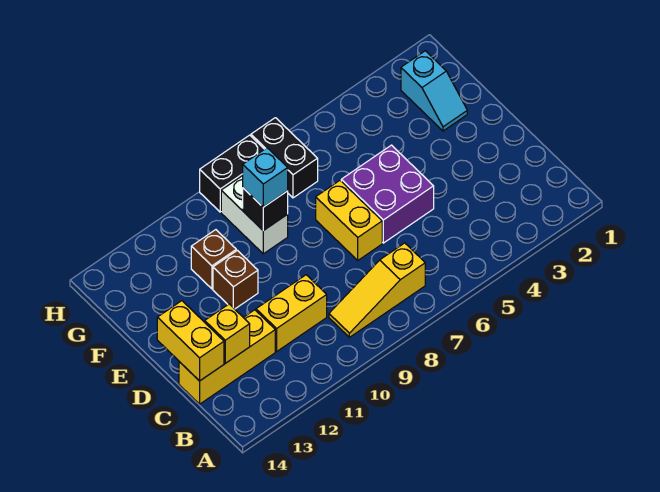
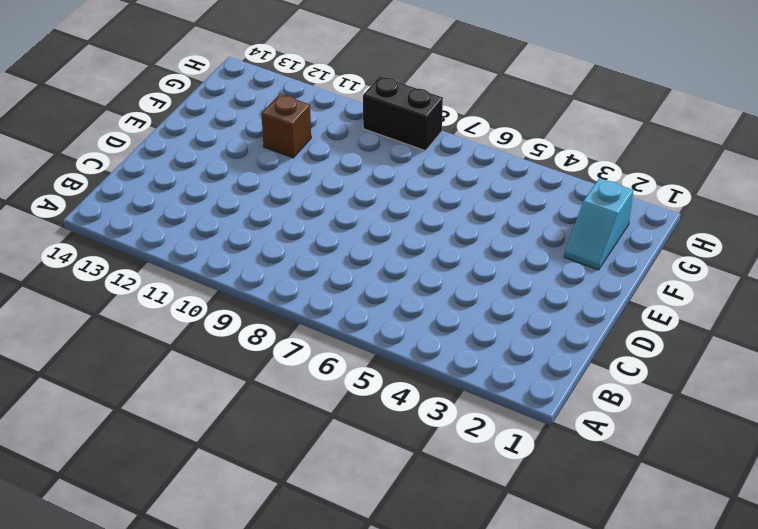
none -> yellow slope B7:B9 level 1 top 7
none -> yellow brick C10:C11 level 1
none -> yellow brick C12:C14 level 1

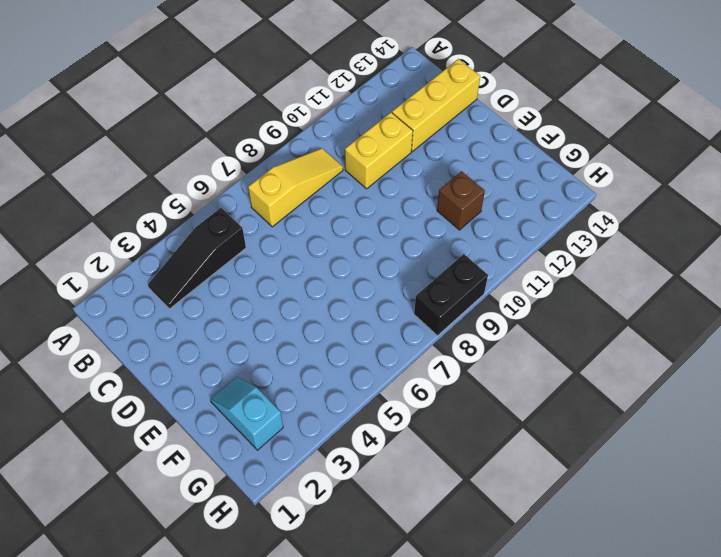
black slope B3:B5 level 1 top 5 -> none
none -> purple brick D5:E6 level 1
none -> yellow brick D7:E7 level 1
none -> brown brick E11 level 1

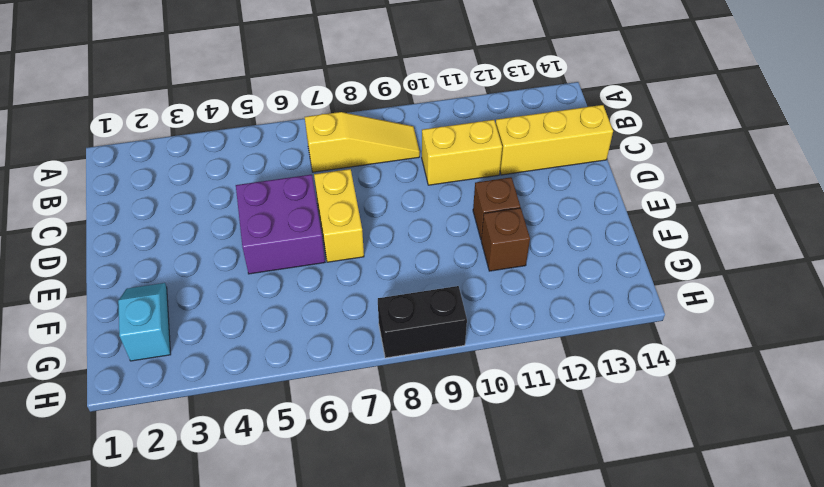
none -> white brick F9:G9 level 1
none -> black brick G7:H7 level 1
none -> yellow brick C13 level 2

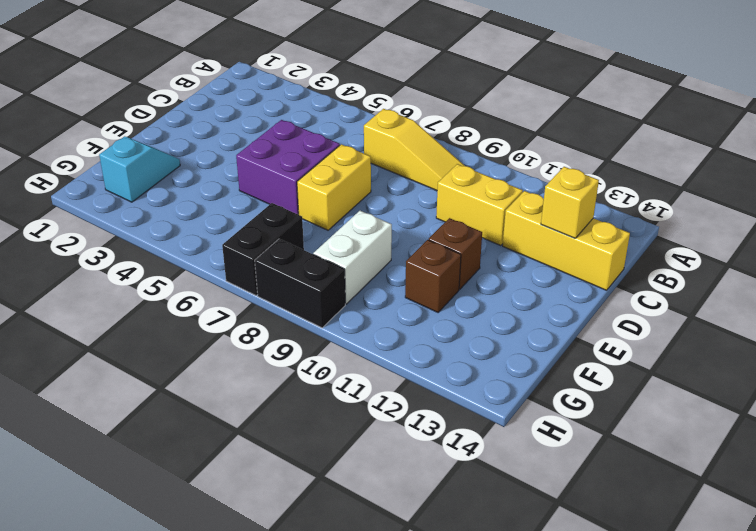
none -> yellow brick C14:D14 level 2
none -> black brick F9 level 2
none -> cyan brick F9 level 3

